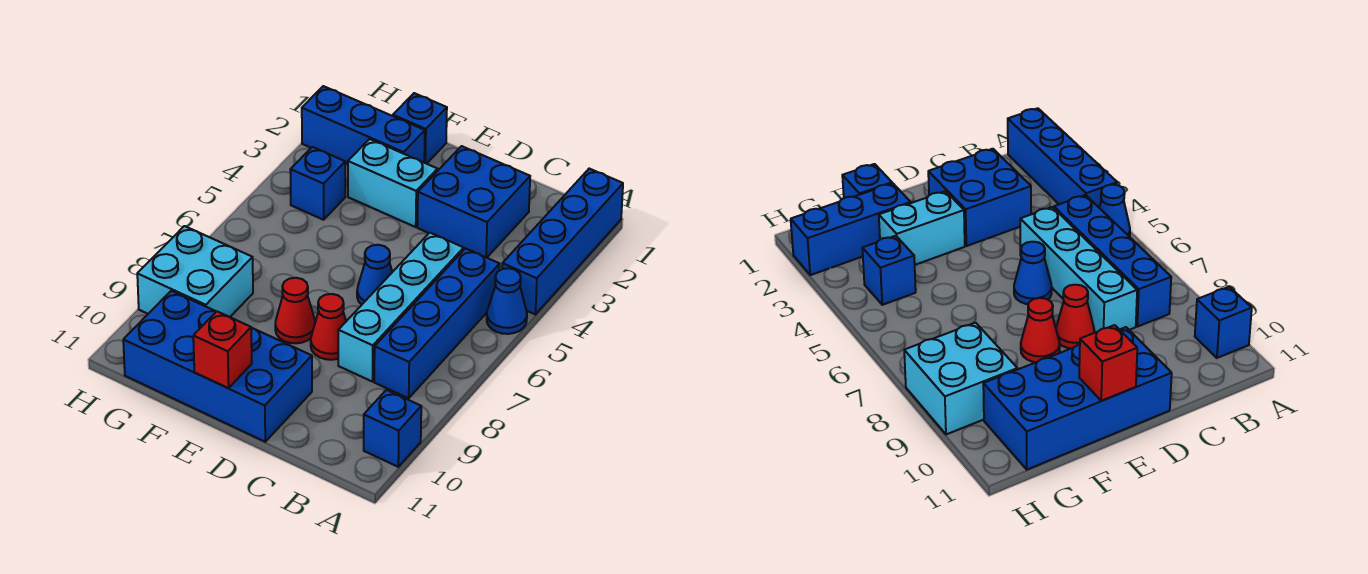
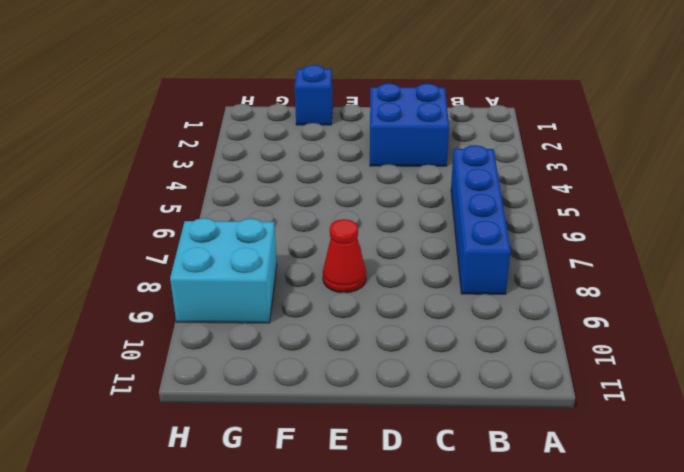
none -> blue brick A1:A4 level 1
none -> blue cone A5 level 1
none -> blue brick A10 level 1

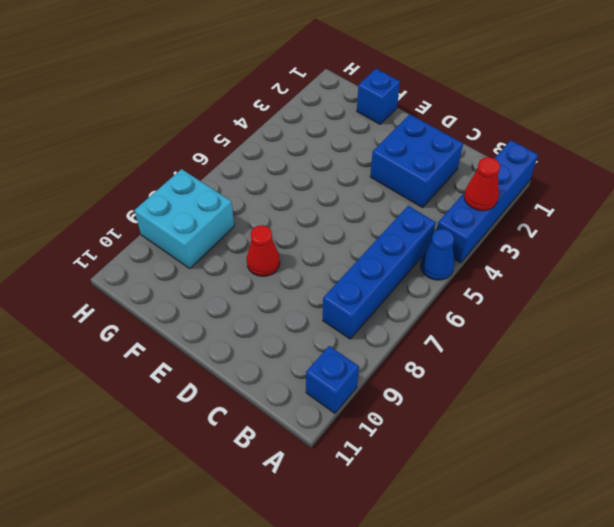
red cone A3 level 2 -> red cone D8 level 1
none -> cyan brick C5:C8 level 1
none -> blue cone D6 level 1
none -> blue brick D10:G11 level 1

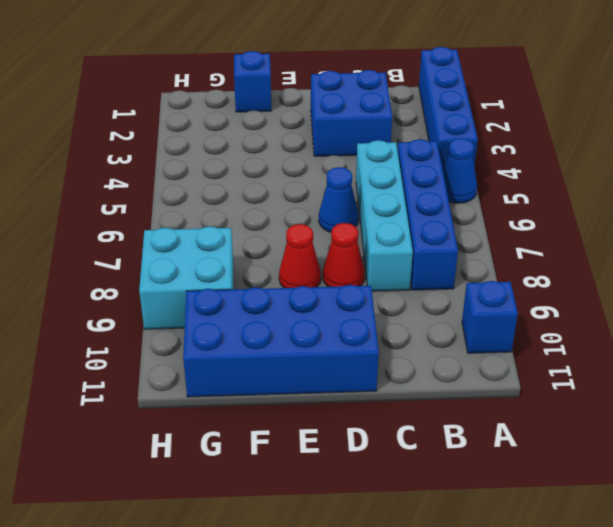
none -> cyan brick E3:F3 level 1
none -> blue brick F2:H2 level 1
none -> blue brick G4 level 1

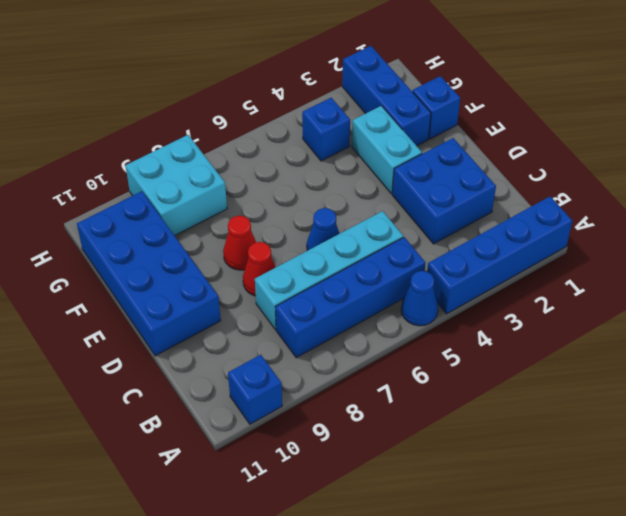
none -> red brick E11 level 2

